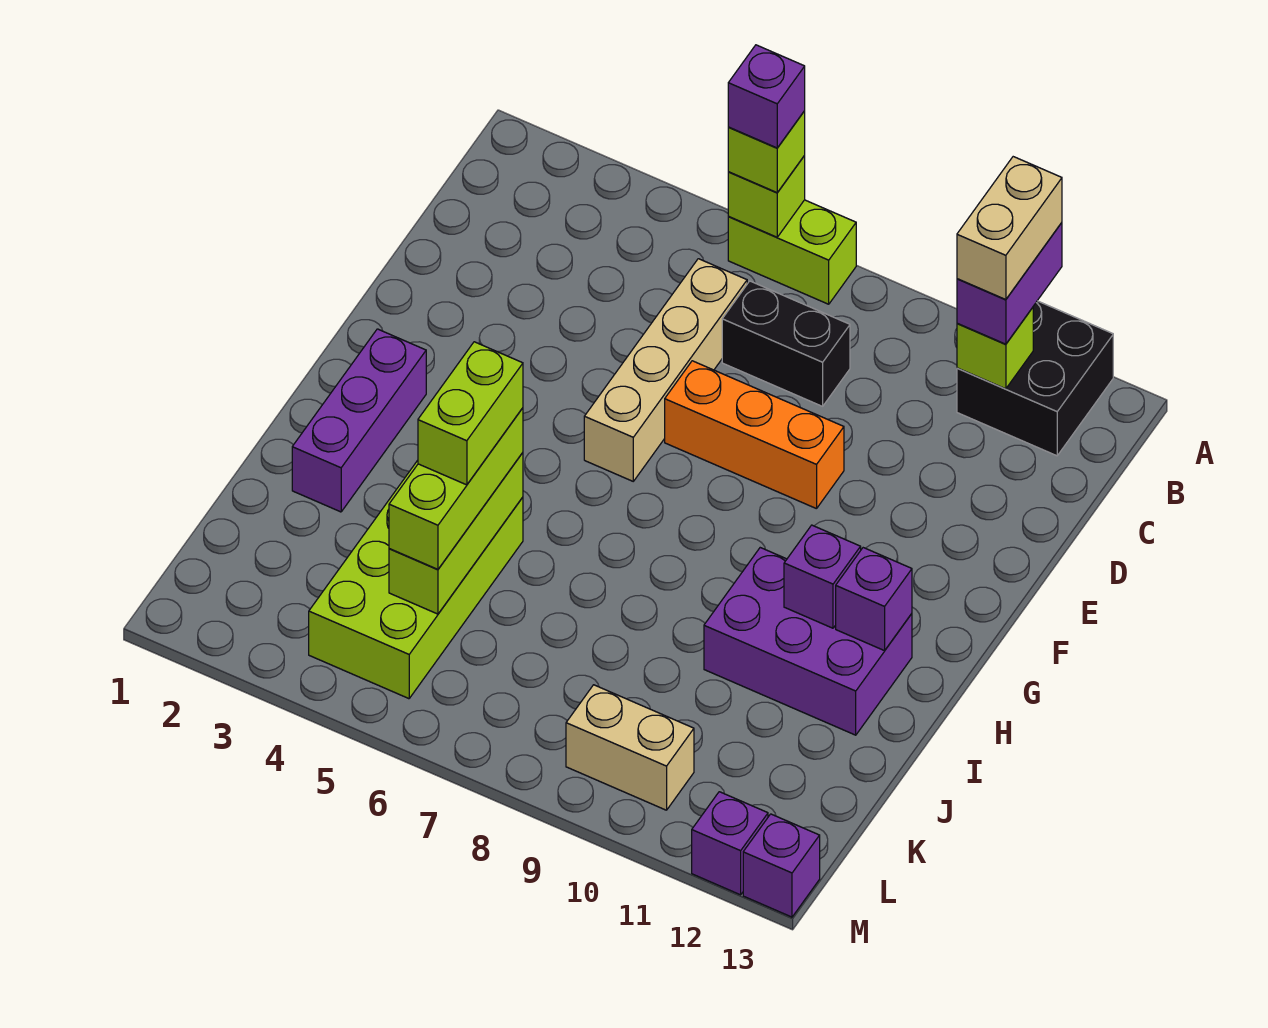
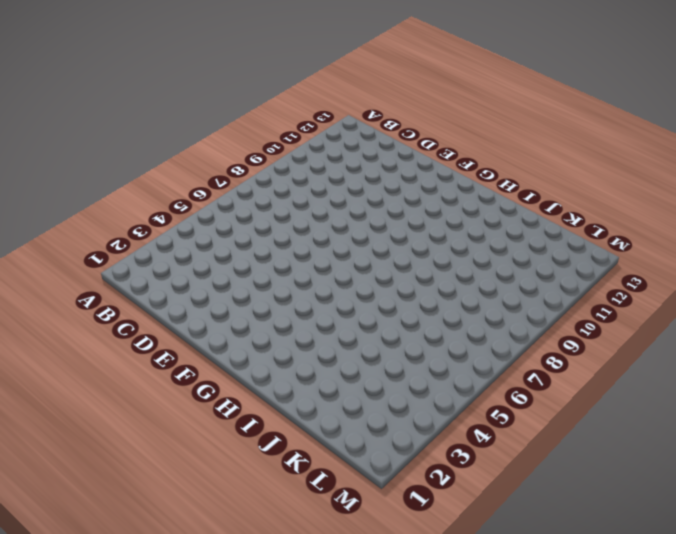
none -> lime brick A6:A7 level 1
none -> black brick A11:B12 level 1
none -> tan brick C6:F6 level 1

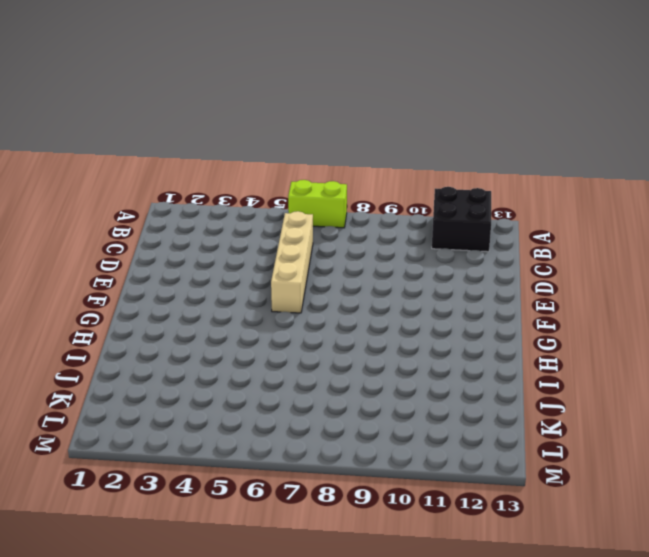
none -> black brick C7:C8 level 1
none -> orange brick E7:E9 level 1
none -> purple brick G2:I2 level 1

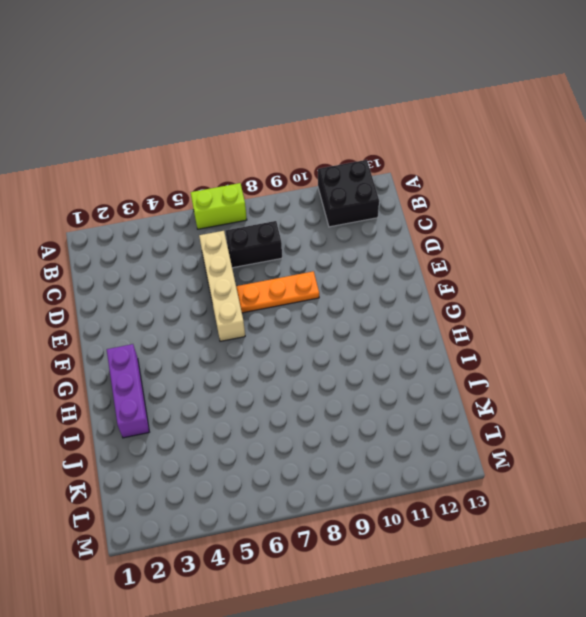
orange plate E7:E9 level 1 -> orange brick E7:E9 level 1
none -> purple brick H10:I12 level 1
none -> lime brick I4:L5 level 1
none -> tan brick L9:L10 level 1

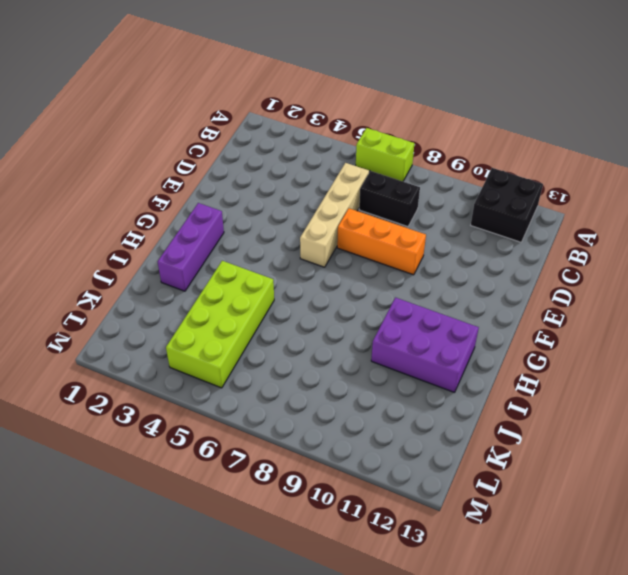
none -> tan brick L9:L10 level 1
none -> purple brick M12 level 1
none -> purple brick M13 level 1

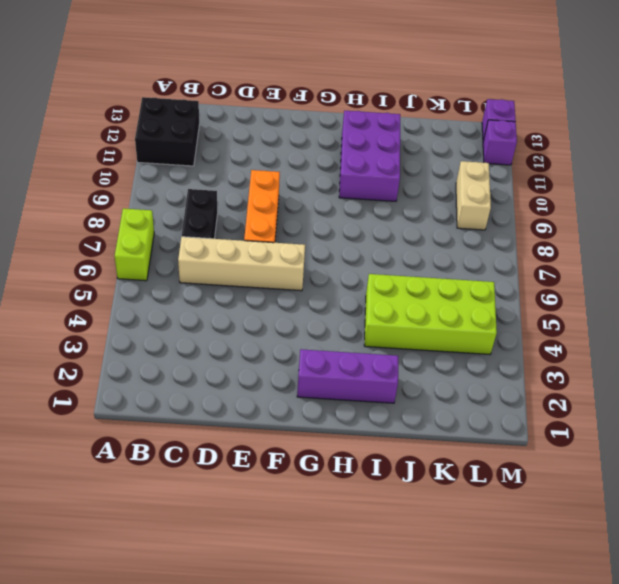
none -> lime brick A6 level 2
none -> lime brick B11 level 2
none -> purple brick H11 level 2

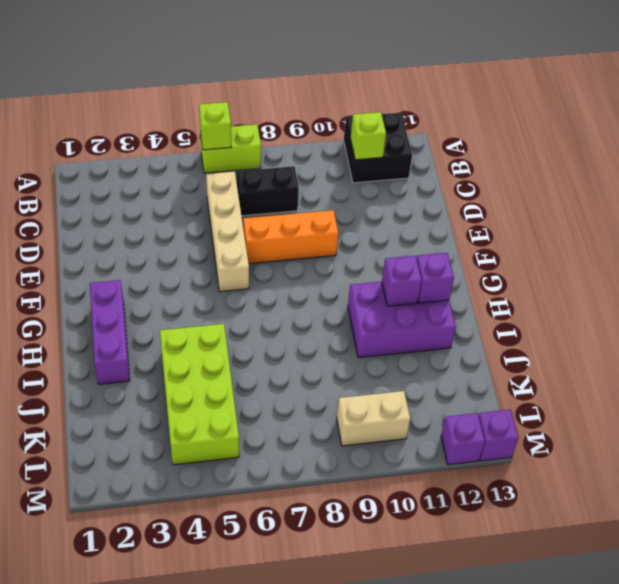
none -> lime brick I5:K5 level 2
none -> lime brick A6 level 3
none -> purple brick A11:B11 level 3

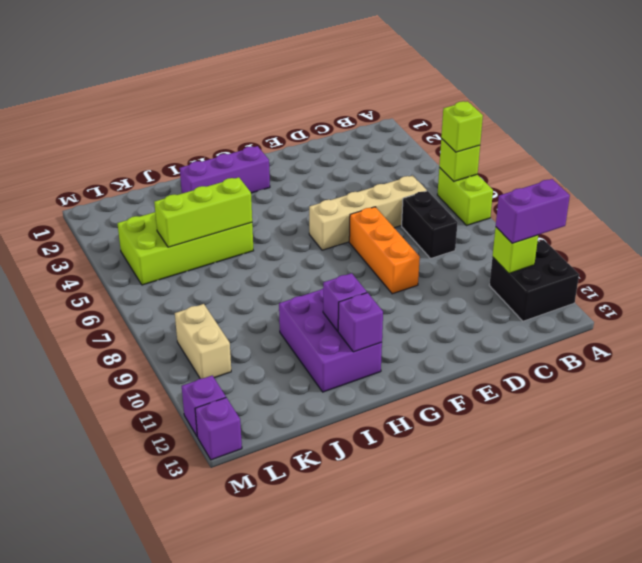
none -> lime brick I5:K5 level 3
none -> purple brick A6 level 4
none -> tan brick A11:B11 level 4

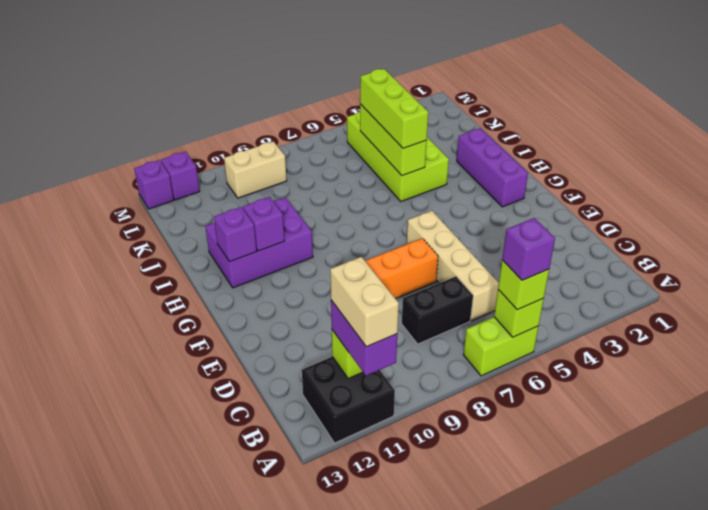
none -> lime brick I5:J5 level 4

